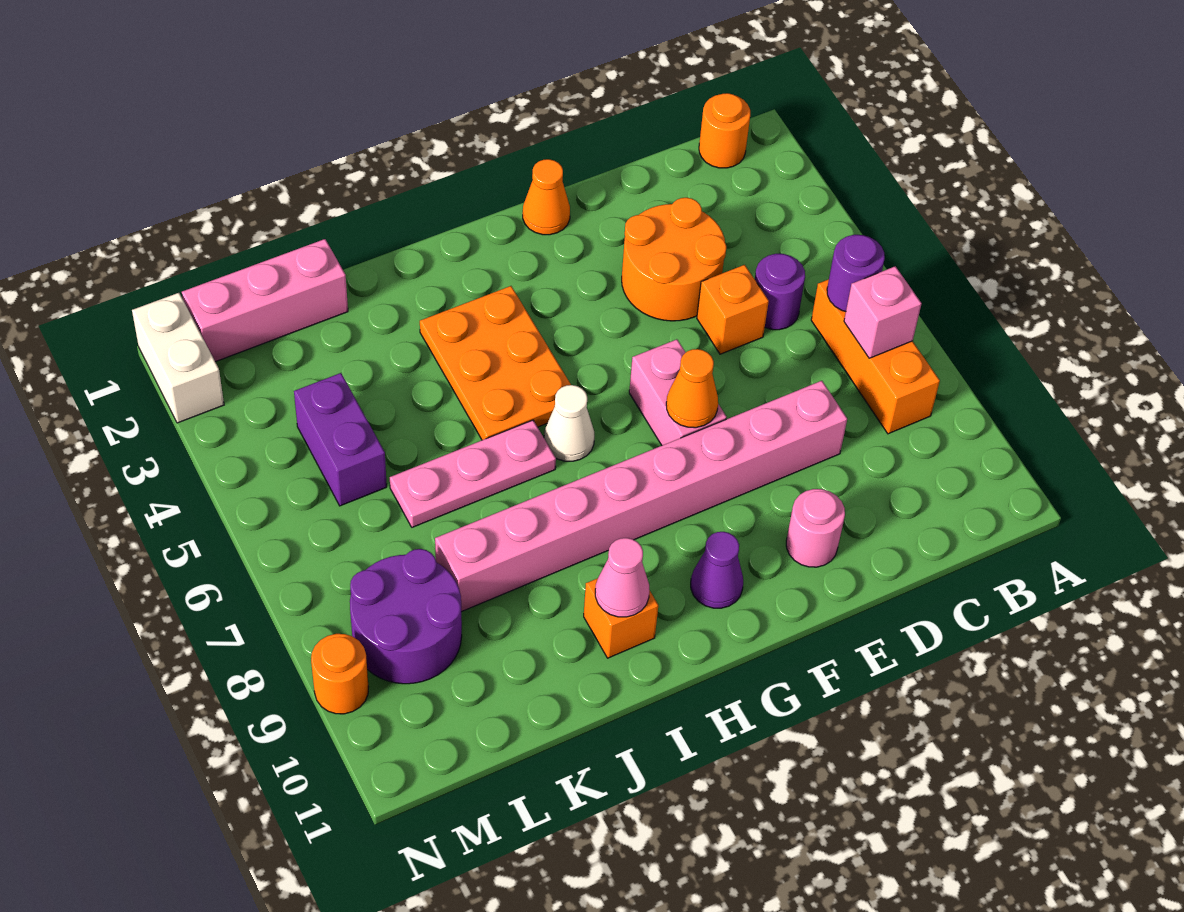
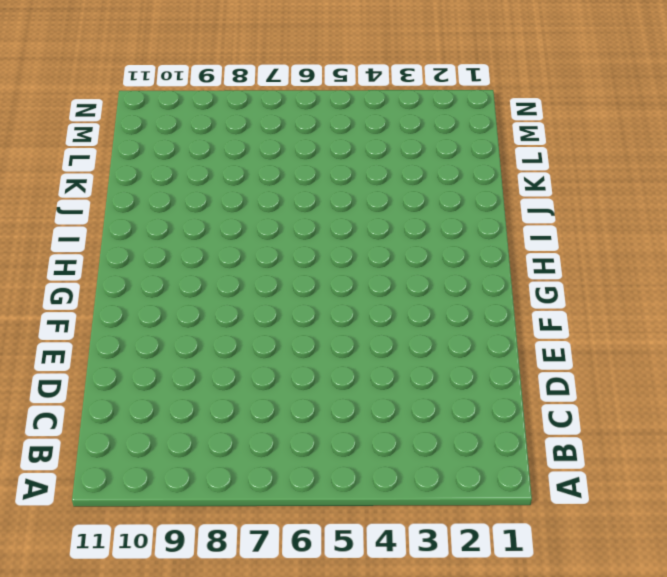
none -> orange round brick B1 level 1
none -> orange brick B6:B8 level 1
none -> purple round brick C5 level 1

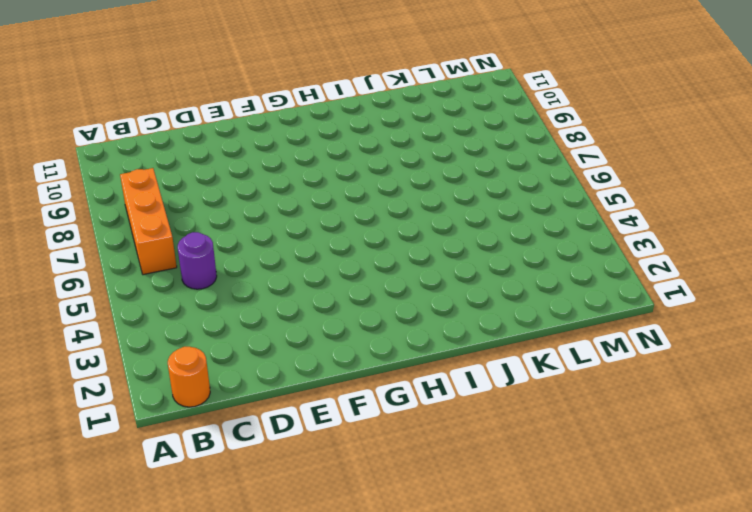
none -> orange round brick D3:E4 level 1
none -> orange brick D5 level 1
none -> pink brick D8:K8 level 1

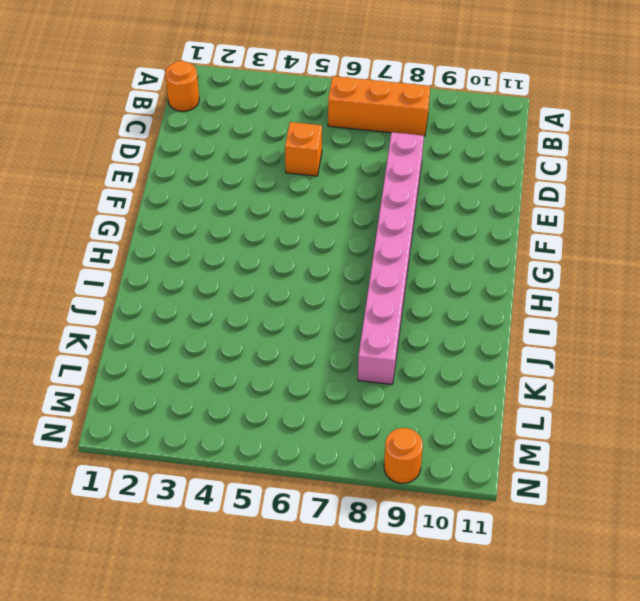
none -> purple round brick C5 level 1
none -> orange round brick D3:E4 level 1
none -> pink round brick E10 level 1

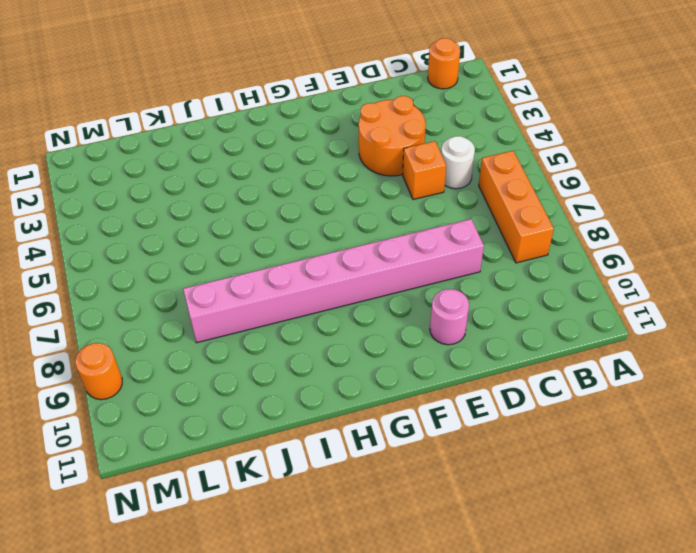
white round brick C5 level 1 -> purple round brick C5 level 1
none -> orange cone F1 level 1
none -> pink brick F6:F7 level 1
none -> purple cone G10 level 1

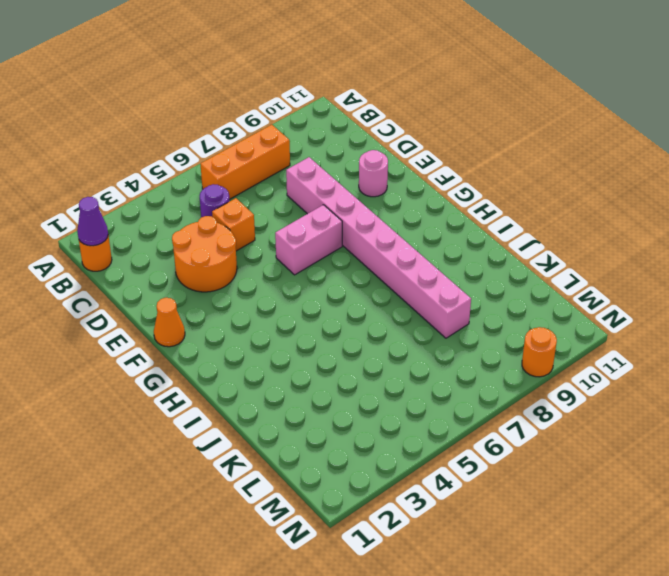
purple cone B1 level 2 -> purple cone G10 level 1
none -> orange plate H3:I5 level 1
none -> white cone H6 level 1
none -> pink plate I6:K6 level 1

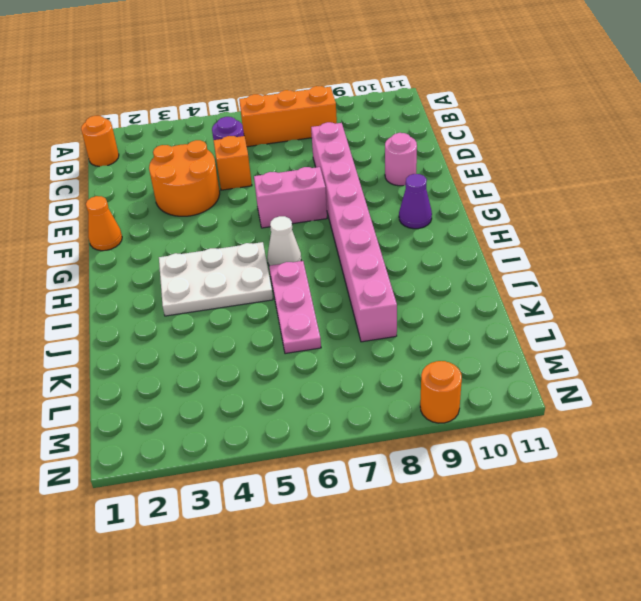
white plate H3:I5 level 1 -> orange plate H3:I5 level 1
none -> orange brick I10 level 1
none -> pink brick K1:M1 level 1
none -> purple brick L4:L5 level 1

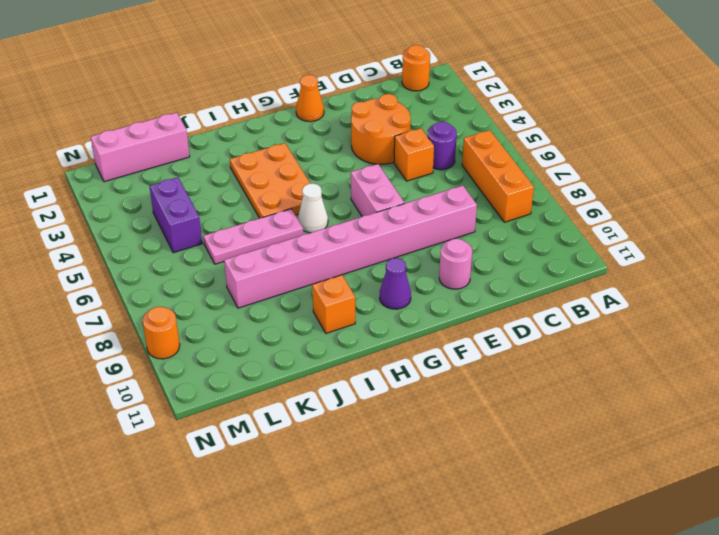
none -> purple round brick L8:M9 level 1
none -> white brick N1:N2 level 1
none -> purple round brick B6 level 2

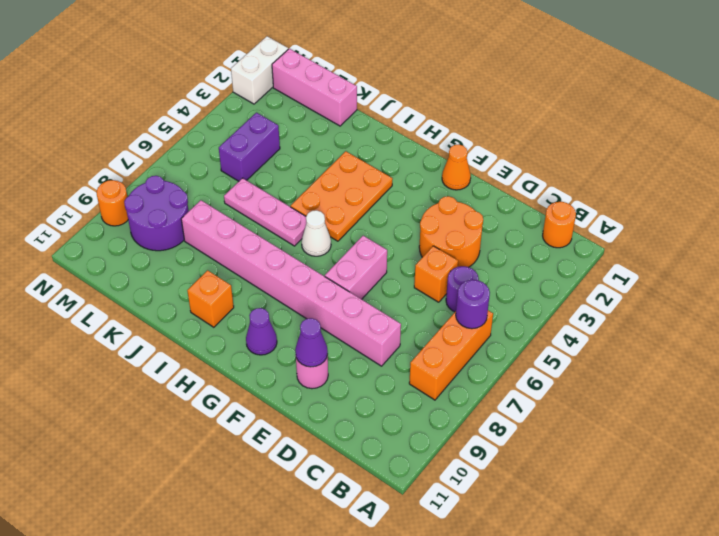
purple cone E10 level 2 -> none
none -> pink brick B7 level 2
none -> orange cone F7 level 2
none -> pink cone I10 level 2

